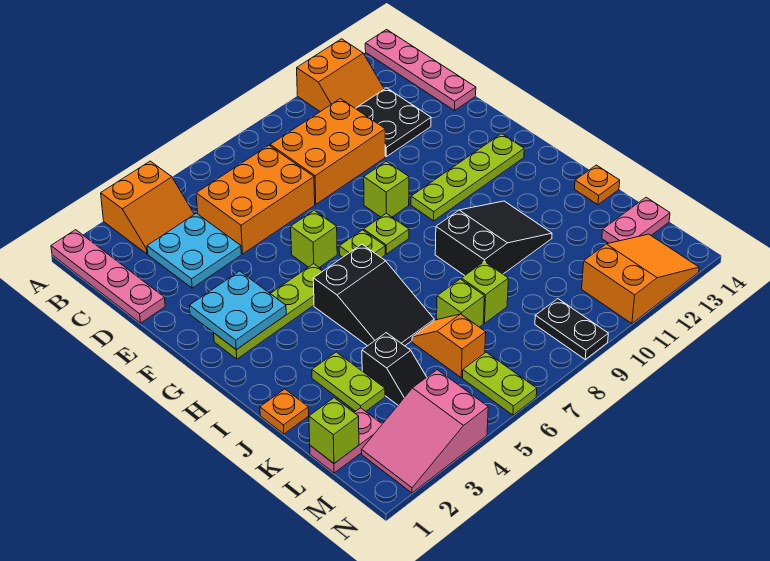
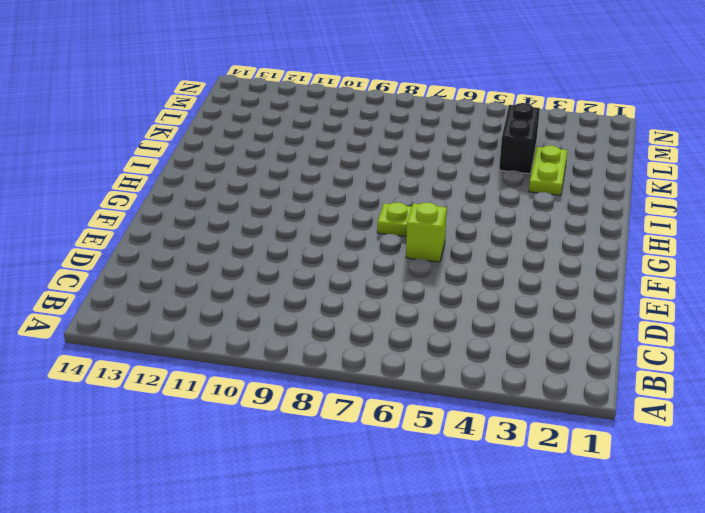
black brick K4:L4 level 1 -> black slope K4:L4 level 1 top K
none -> pink plate A1:D1 level 1
none -> orange slope A3:B4 level 1 top A
none -> orange slope A11:B12 level 1 top A
none -> pink plate A14:D14 level 1

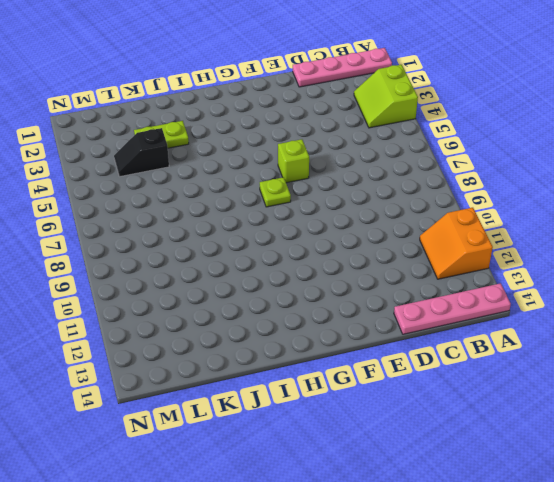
lime slope A3:B4 level 1 top A -> orange slope A3:B4 level 1 top A
none -> cyan plate C3:D4 level 1
none -> orange brick C5:D7 level 1
none -> orange brick C8:D10 level 1
none -> black plate C11:D12 level 1

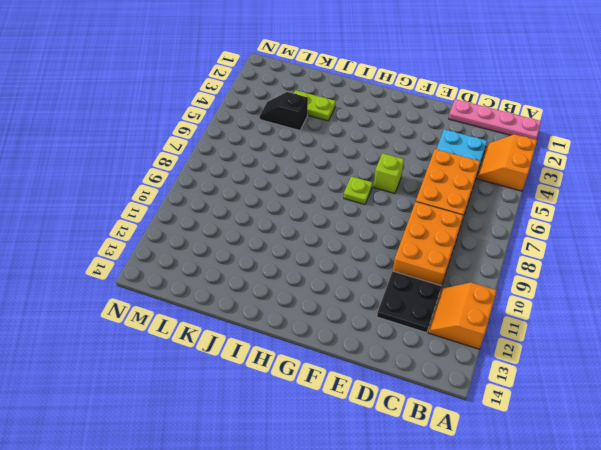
none -> pink plate A14:D14 level 1
none -> lime brick F9 level 1
none -> lime plate G2:G5 level 1
none -> lime plate G8 level 1

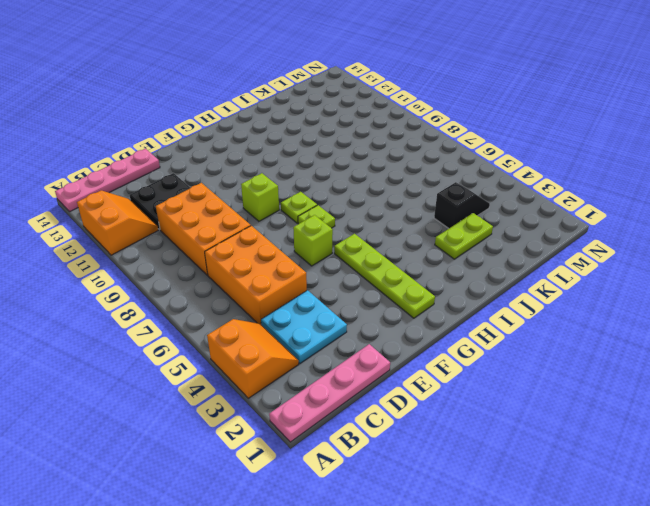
none -> lime plate G10:G13 level 1
none -> black slope H5:J6 level 1 top H
none -> black slope I9:J11 level 1 top 9
none -> orange plate J1 level 1

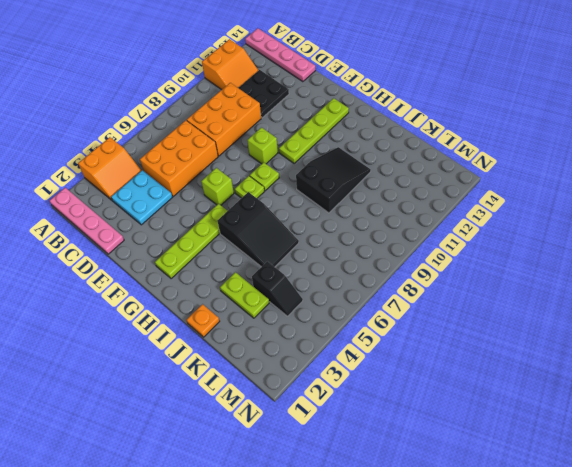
none -> orange plate J14 level 1
none -> orange slope K6:L6 level 1 top L
none -> lime brick K7 level 1
none -> lime brick K8 level 1

